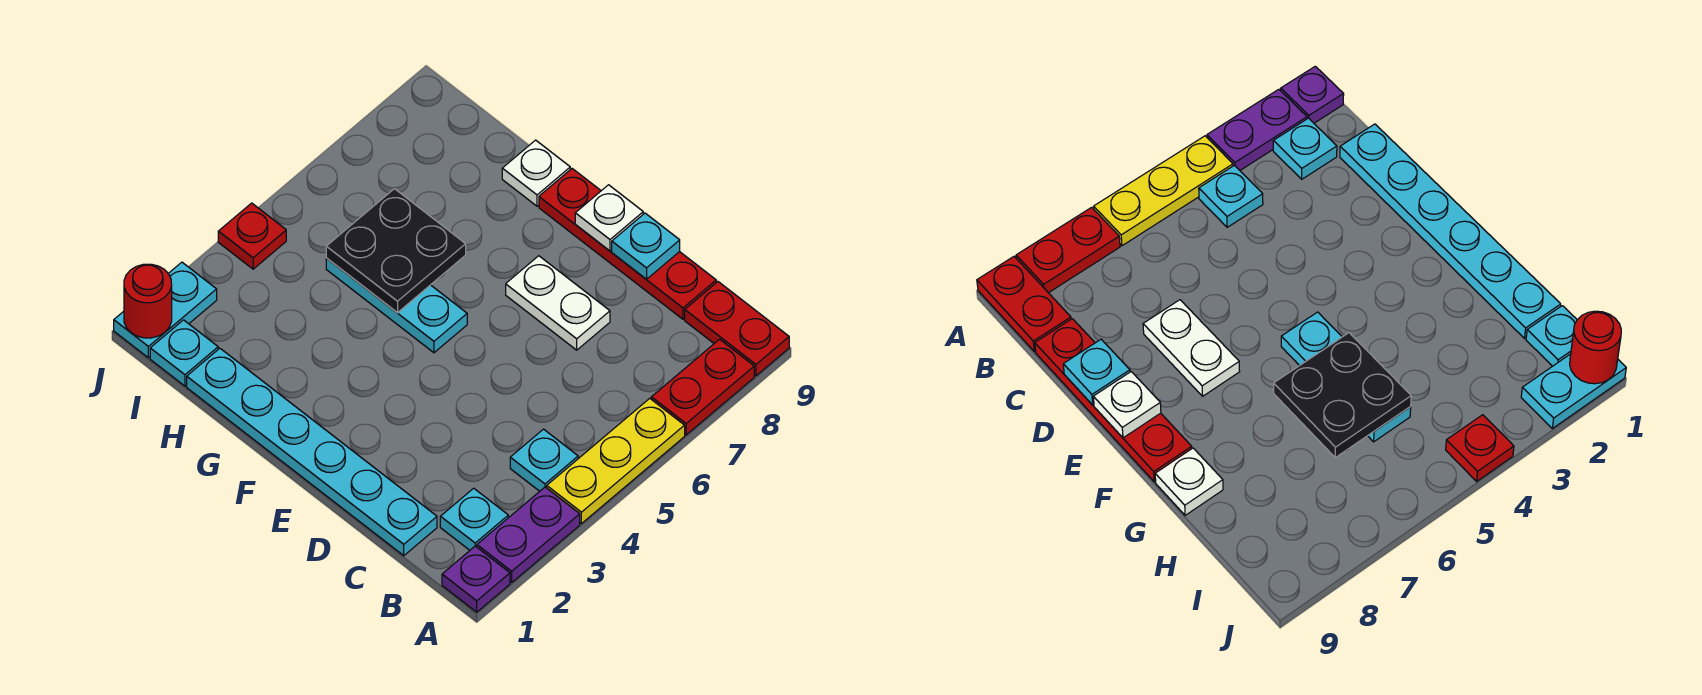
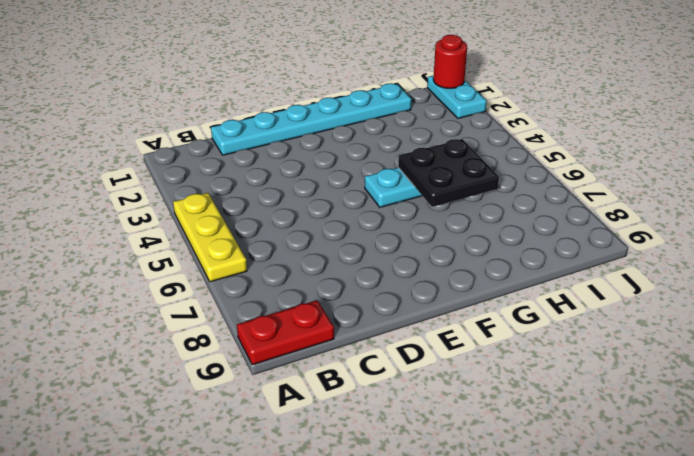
none -> purple plate A1 level 1
none -> purple plate A2:A3 level 1
none -> red plate A7:A8 level 1

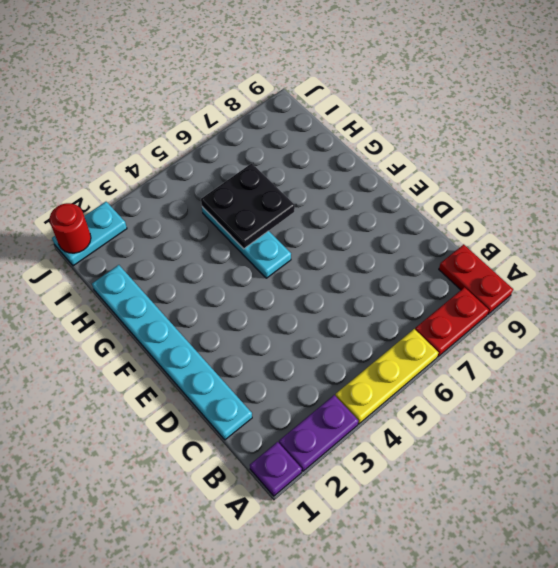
none -> cyan plate B2 level 1
none -> cyan plate B4 level 1
none -> red plate C9:F9 level 1

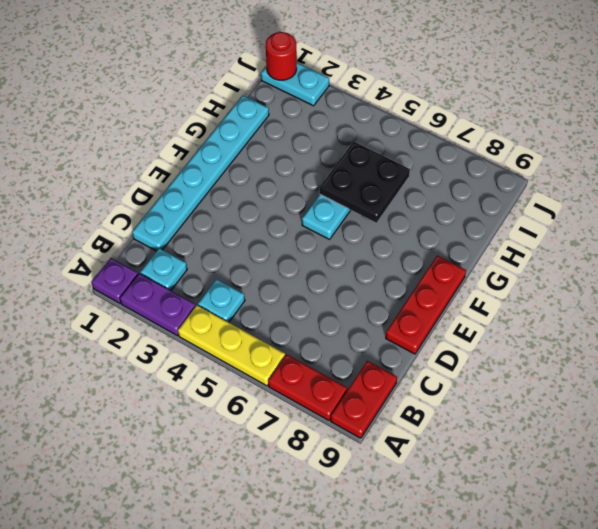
red plate D9:F9 level 1 -> red plate C9:F9 level 1
none -> white plate D7:E7 level 1
none -> white plate G9 level 1
none -> cyan plate I1 level 1

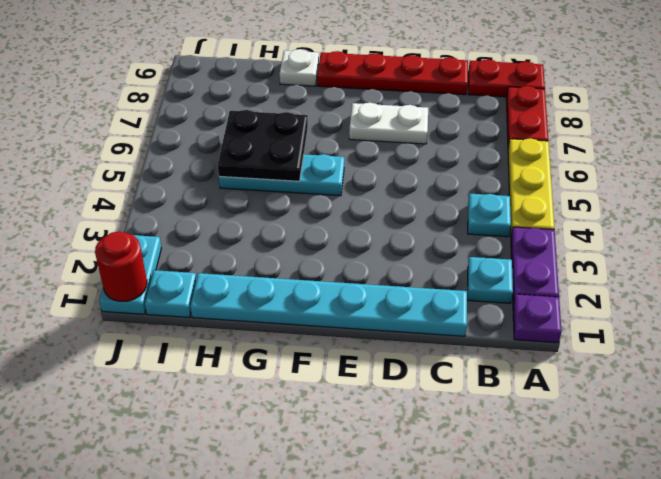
none -> red plate J4 level 1
none -> cyan plate D9 level 2
none -> white plate E9 level 2

